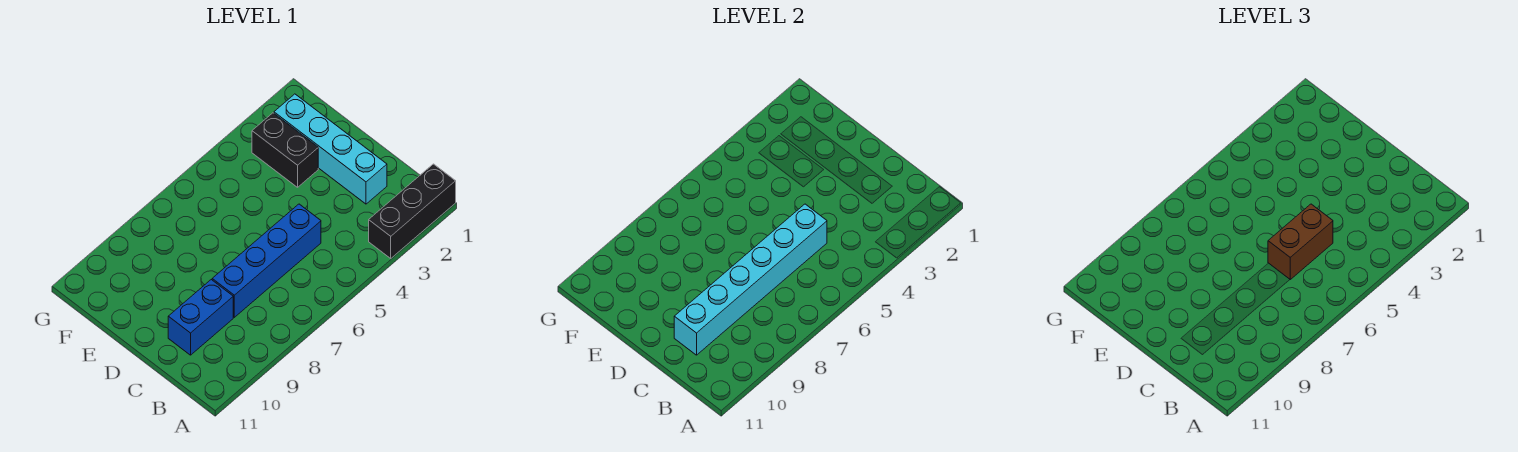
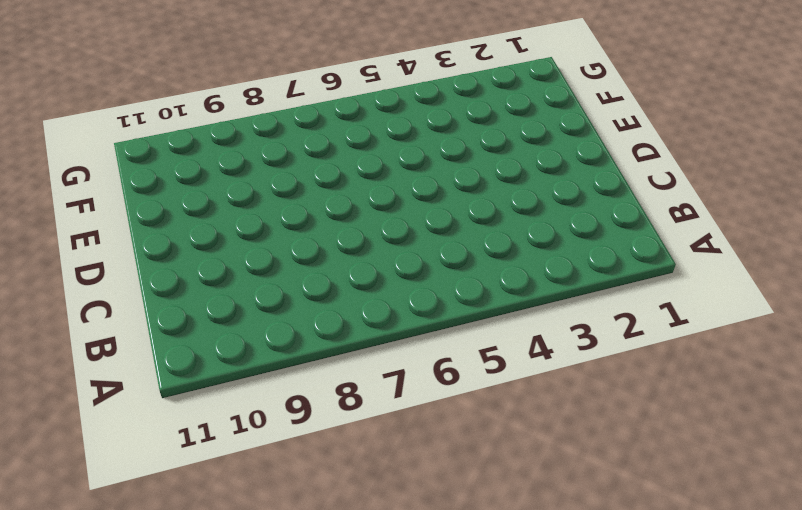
none -> black brick A1:A3 level 1
none -> cyan brick C2:F2 level 1

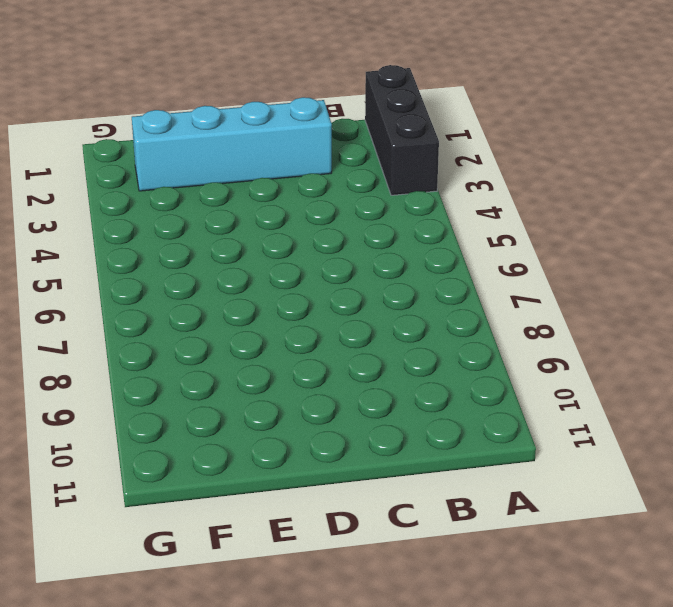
none -> blue brick C5:C8 level 1
none -> blue brick C9:C10 level 1

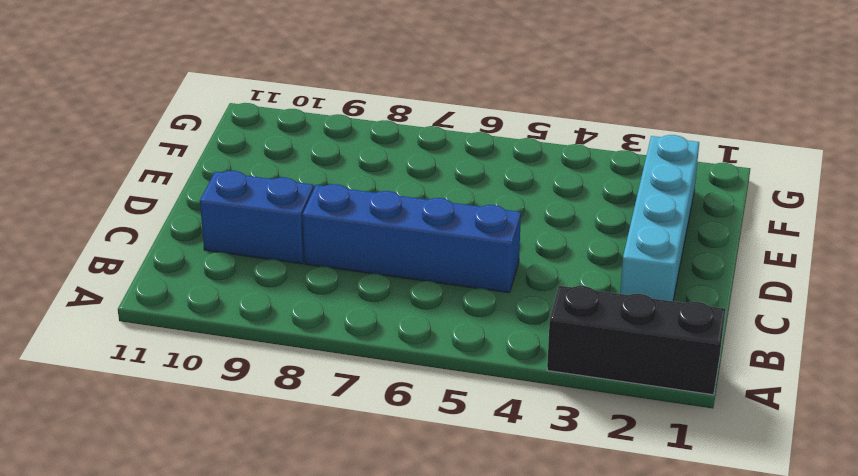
none -> black brick E3:F3 level 1
none -> cyan brick C5:C10 level 2

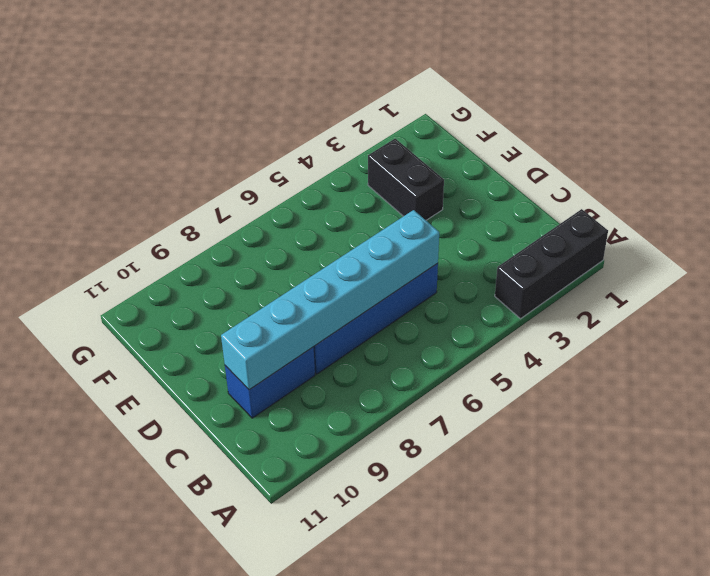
none -> cyan brick C2:F2 level 1
none -> brown brick C5:C6 level 3

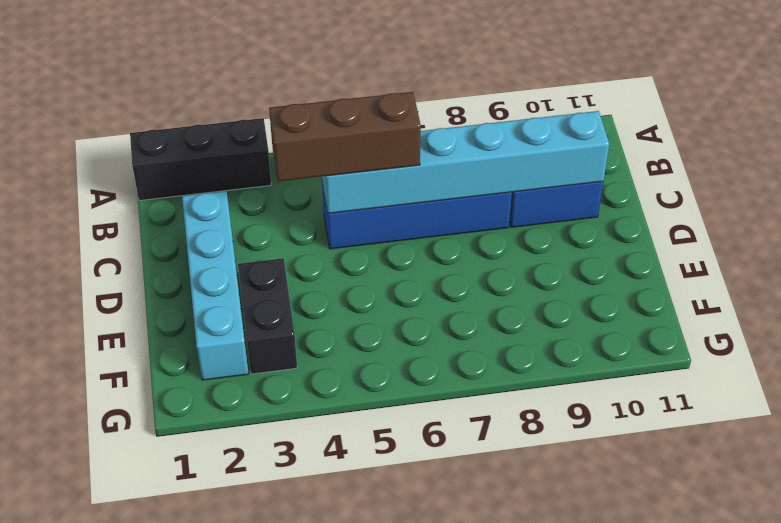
brown brick C4:C6 level 3 -> brown brick C5:C6 level 3

